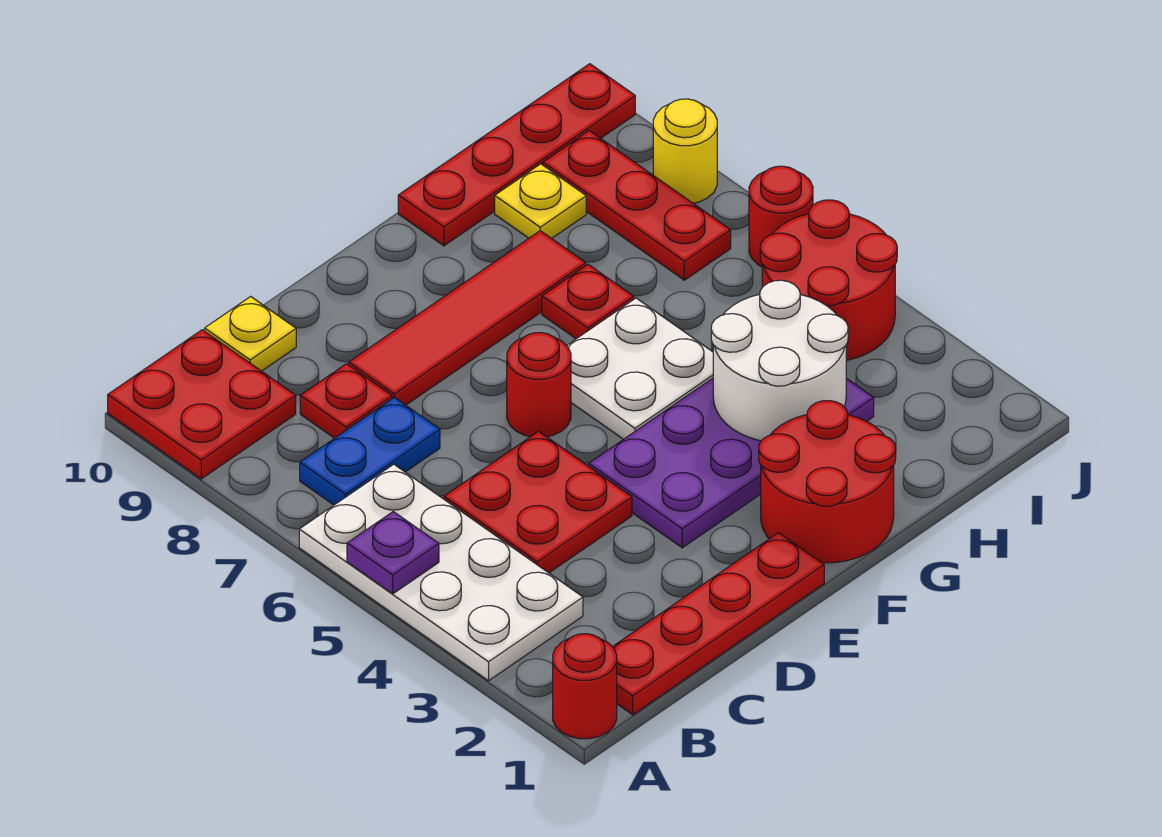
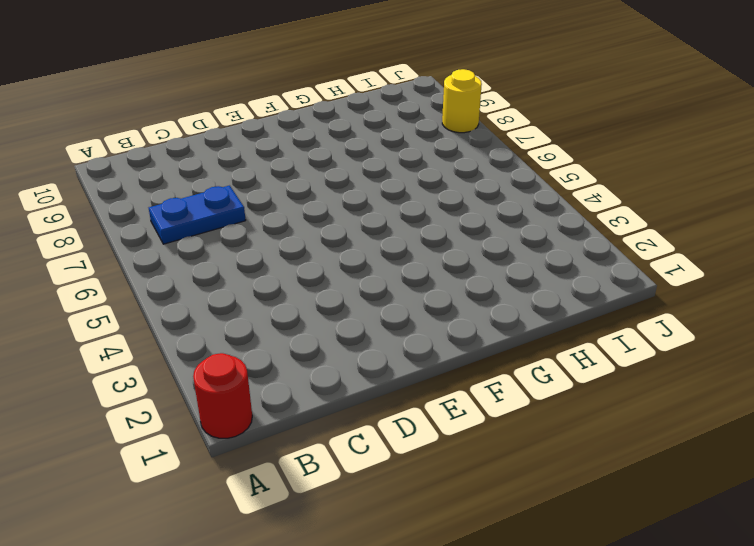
none -> white plate A3:B6 level 1
none -> red plate A9:B10 level 1
none -> red plate B1:E1 level 1

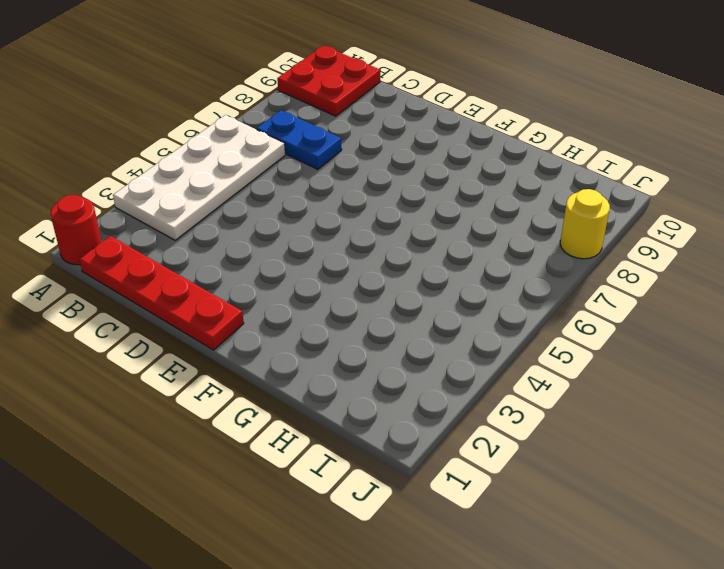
none -> red plate C4:D5 level 1
none -> red plate C8 level 1
none -> yellow plate C10 level 1

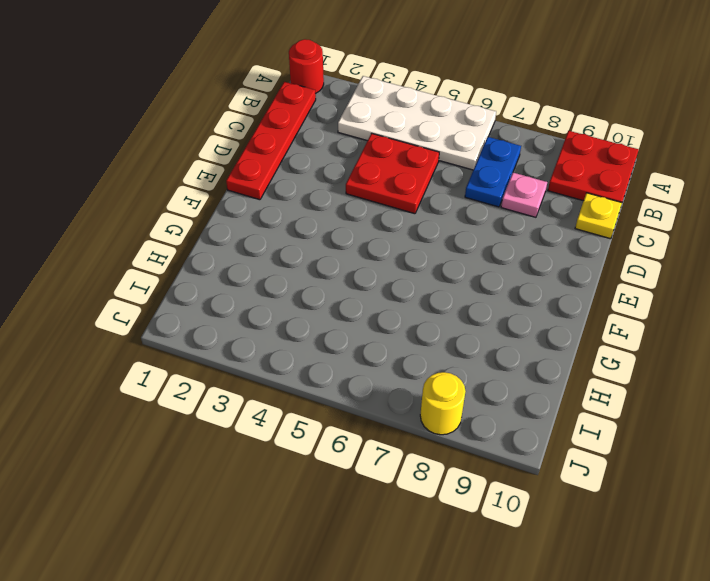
pink plate C8 level 1 -> red plate C8 level 1
none -> red tile D8:G8 level 1
none -> purple plate E3:H4 level 1
none -> red round brick E6 level 1

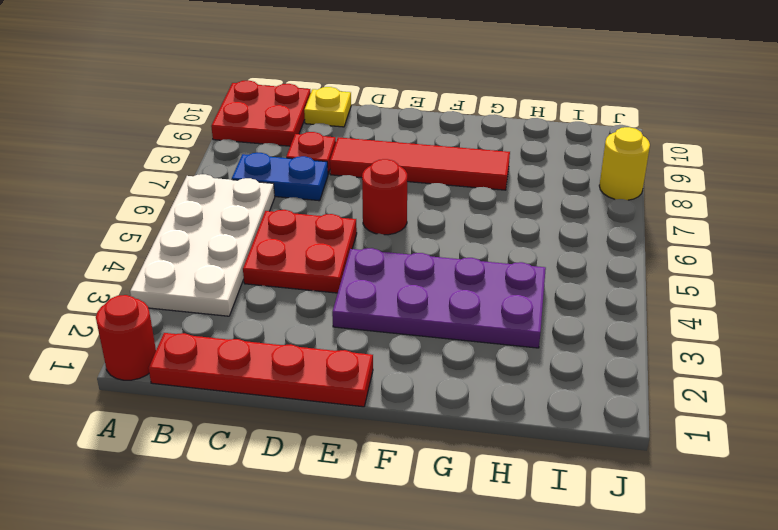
none -> red round brick F1:G2 level 1
none -> white plate F5:G6 level 1
none -> red plate G7 level 1

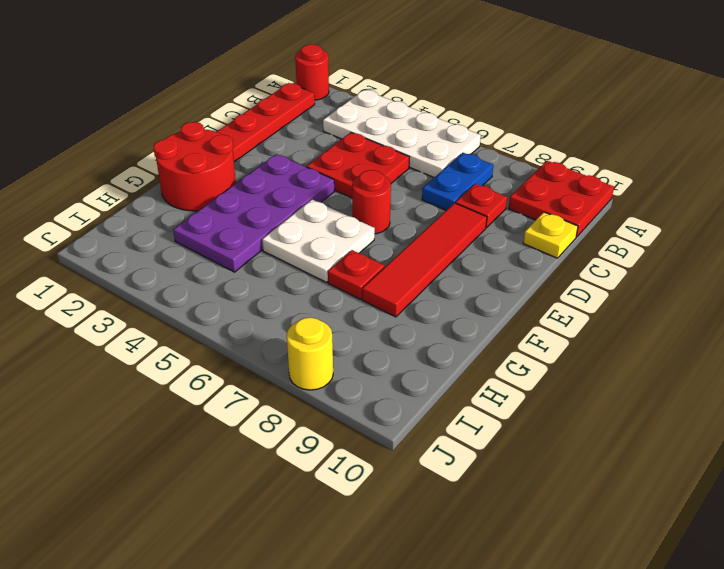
none -> red plate G10:J10 level 1
none -> yellow plate H9 level 1
none -> red round brick I4:J5 level 1

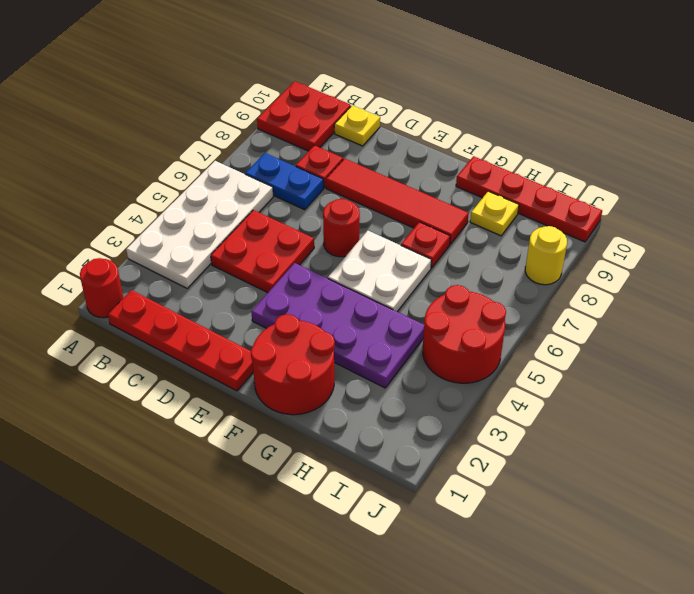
none -> red plate I7:I9 level 1
none -> red round brick J6 level 1
none -> purple plate A5 level 2

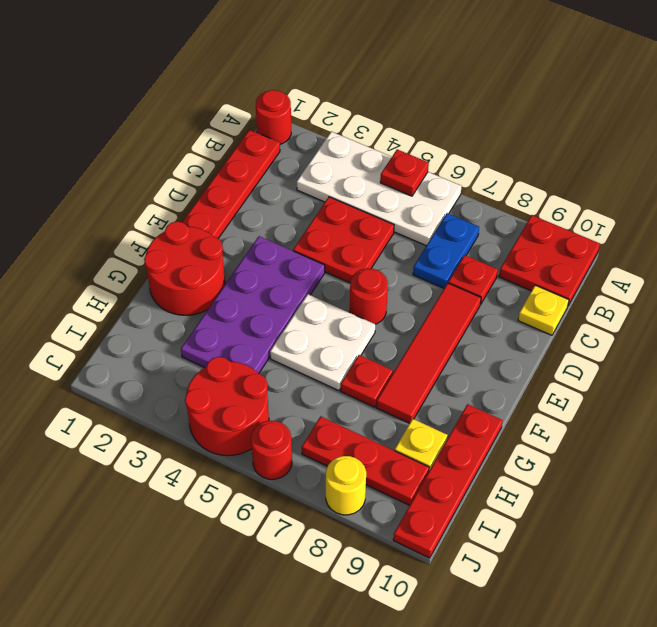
red plate A5 level 2 -> purple plate A5 level 2
none -> white round brick G3:H4 level 2

